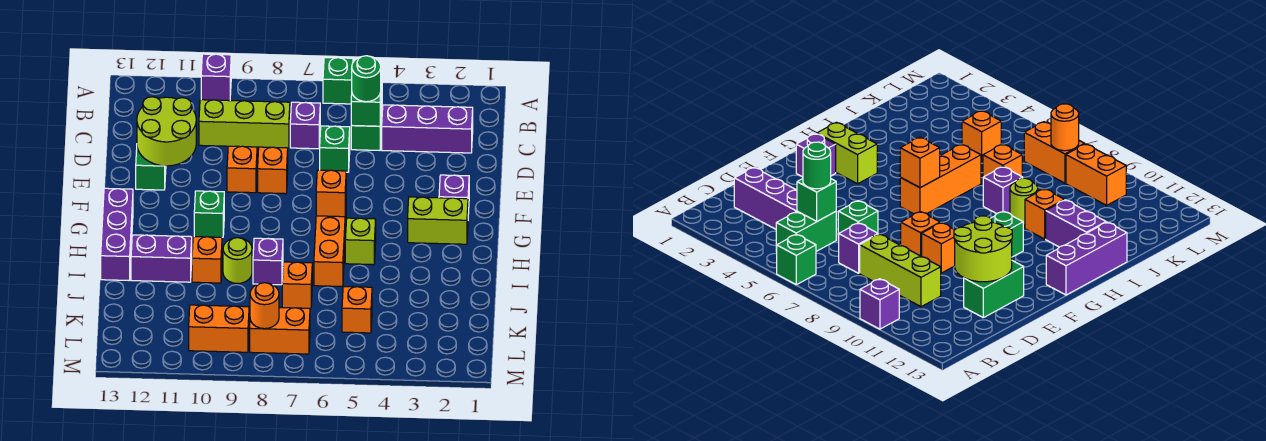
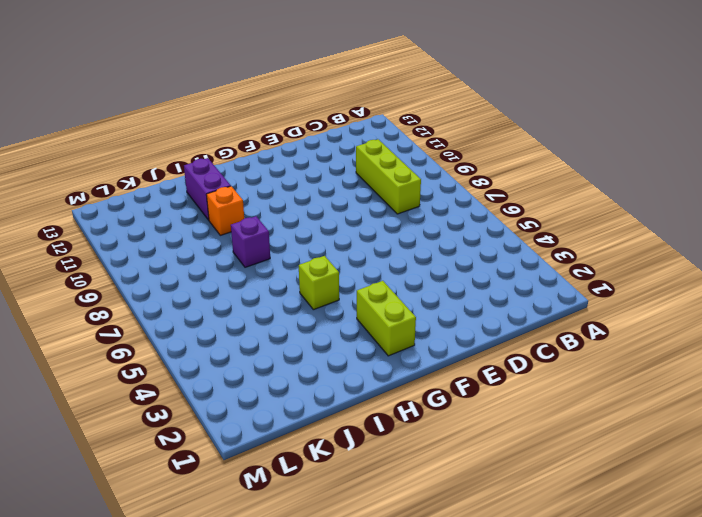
none -> green brick A6 level 1
none -> purple brick A10 level 1
none -> green brick B5:C5 level 1

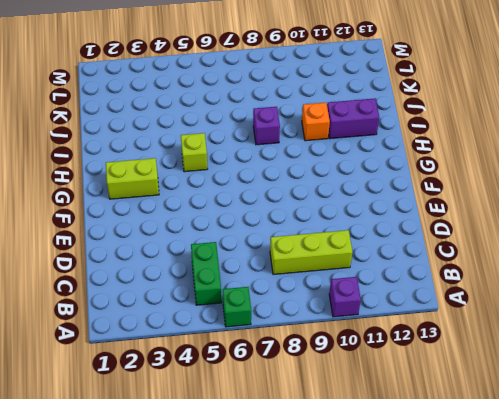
none -> purple brick C2:C4 level 1
none -> purple brick C7 level 1
none -> green brick D6 level 1

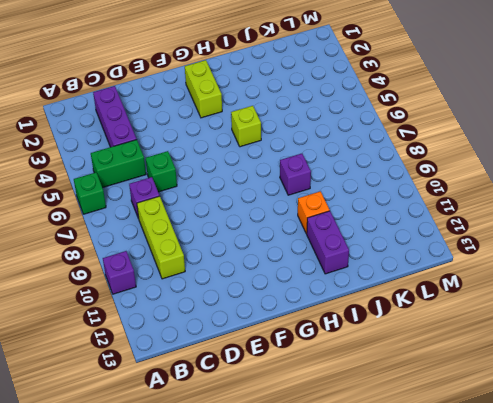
none -> green brick D12:E12 level 1
none -> orange brick E8 level 1
none -> orange brick E9 level 1

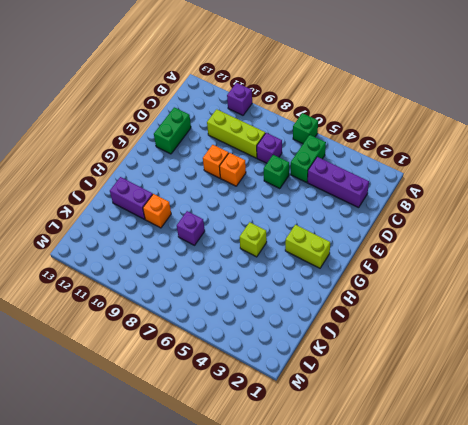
none -> purple brick F2 level 1
none -> orange brick G6:I6 level 1
none -> green brick G10 level 1

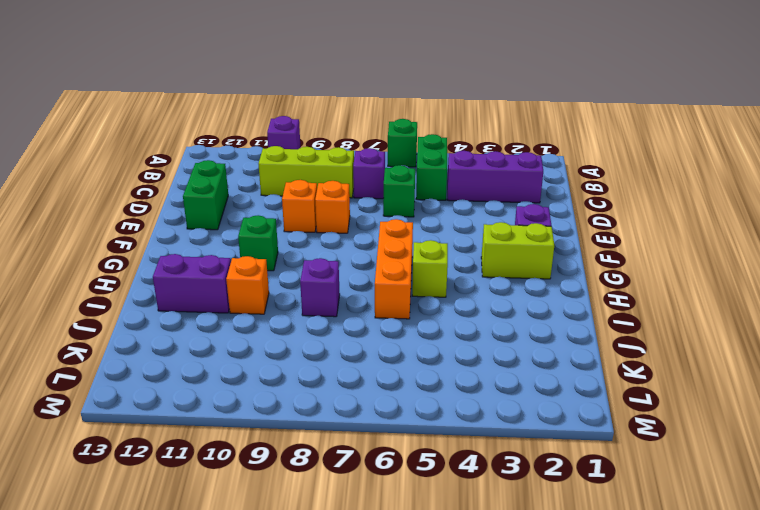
none -> purple brick G13:I13 level 1
none -> lime round brick I9 level 1
none -> orange brick J7 level 1

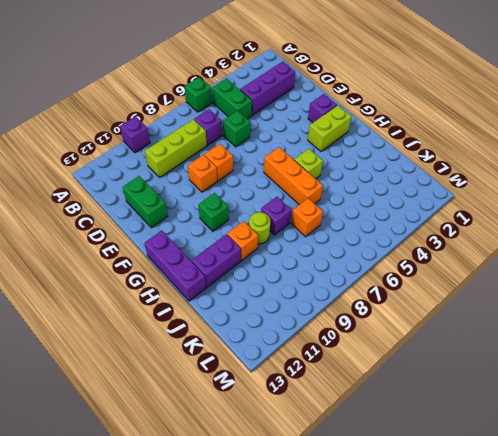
none -> orange brick K5 level 1
none -> orange brick L7:L8 level 1
none -> orange brick L9:L10 level 1

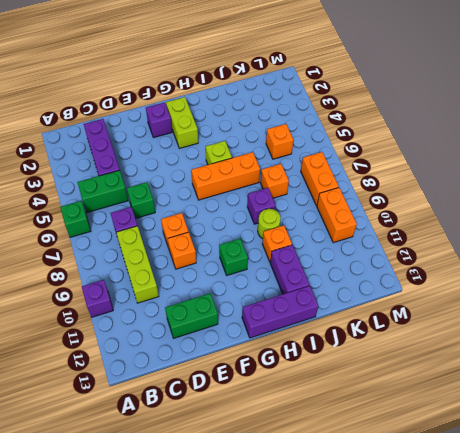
none -> green brick C5 level 2
none -> lime round brick D11:E12 level 2
none -> orange brick G6 level 2

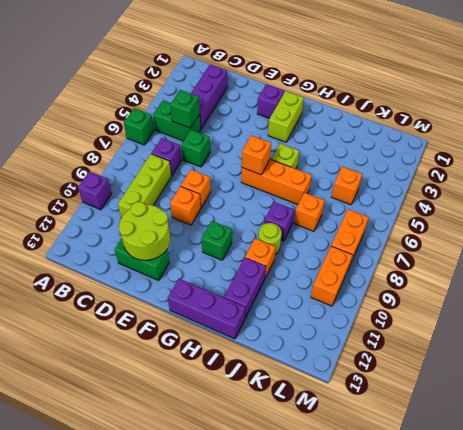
none -> orange round brick L8 level 2
none -> green round brick C5 level 3

